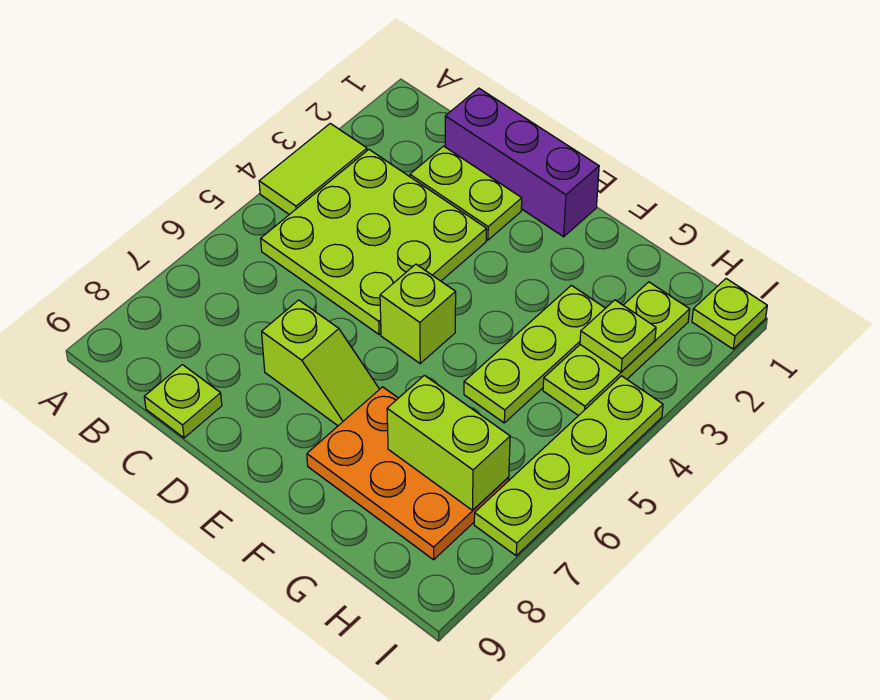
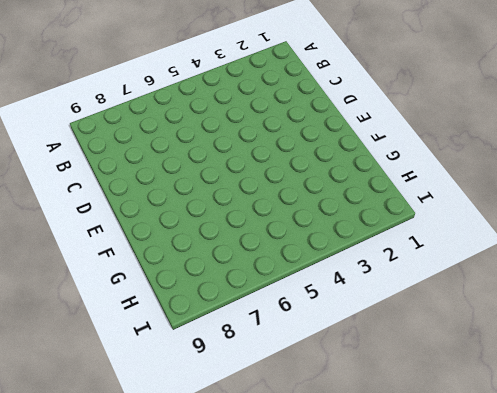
none -> lime tile A3:A4 level 1
none -> lime plate B3:D5 level 1
none -> purple brick C1:E1 level 1

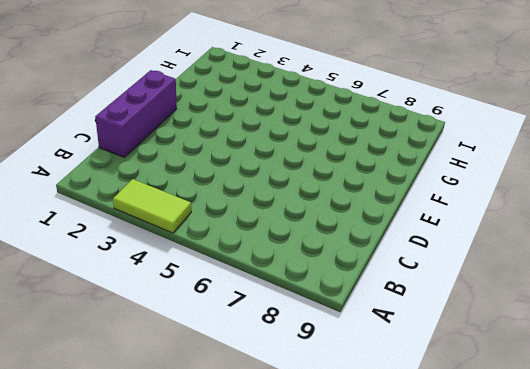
none -> lime plate B3:D5 level 1
none -> lime plate C2:D2 level 1
none -> lime plate C9 level 1

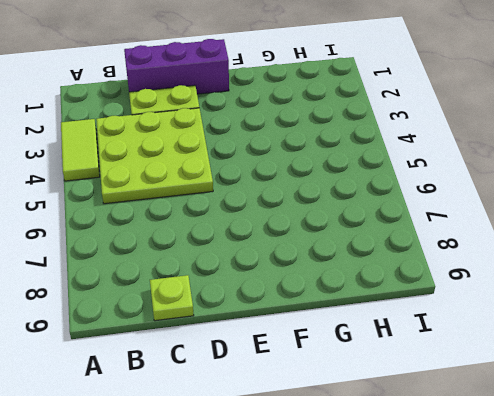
none -> lime slope D7:E7 level 1 top D
none -> lime brick E5 level 1
none -> orange plate F7:H8 level 1

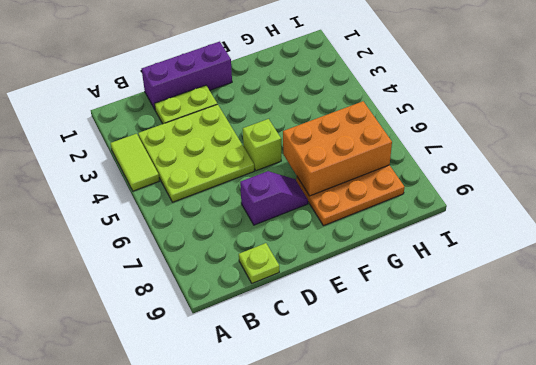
purple slope D7:E7 level 1 top D -> lime slope D7:E7 level 1 top D
orange brick F6:H7 level 2 -> lime brick G7:H7 level 2
none -> lime plate G3:G5 level 1
none -> lime plate H2:H4 level 1
none -> lime plate I1 level 1

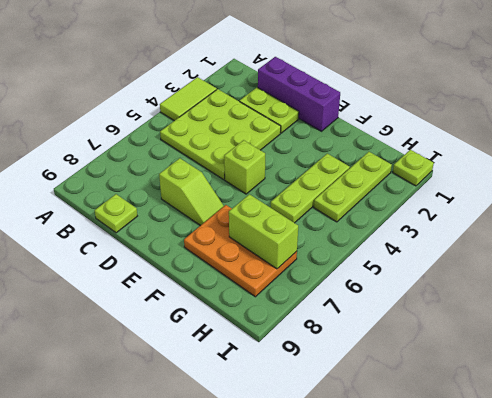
none -> lime plate I4:I7 level 1
none -> lime plate H3 level 2

